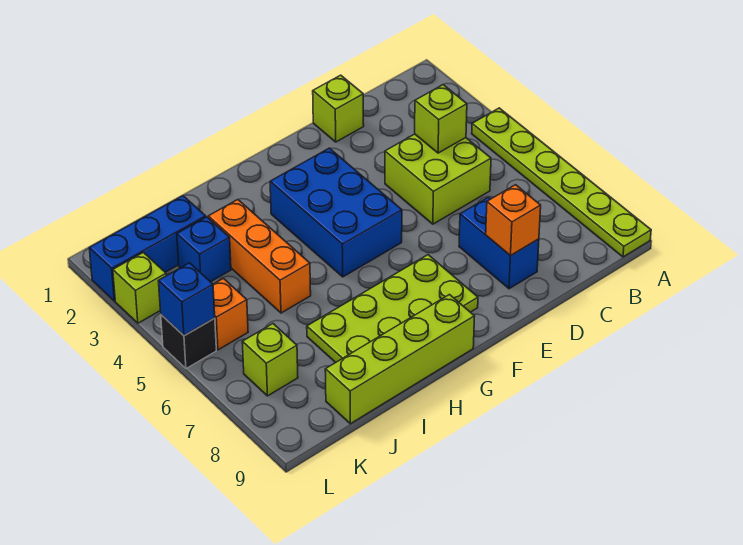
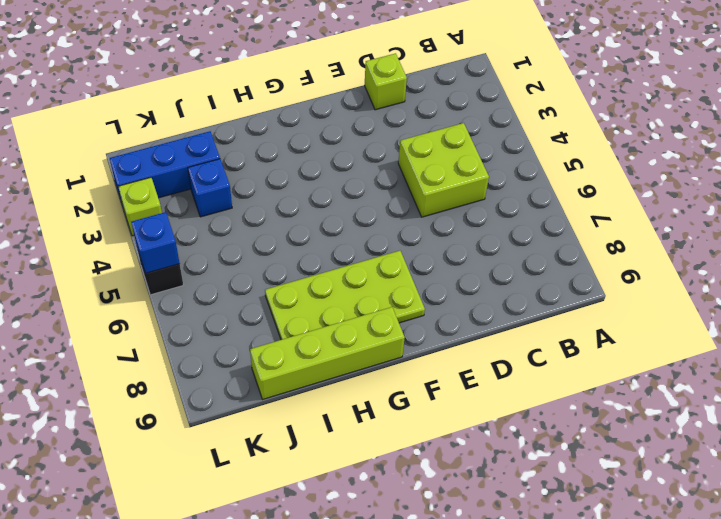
none -> lime plate A4:A9 level 1
none -> blue brick D7:D8 level 1
none -> blue brick F3:G5 level 1

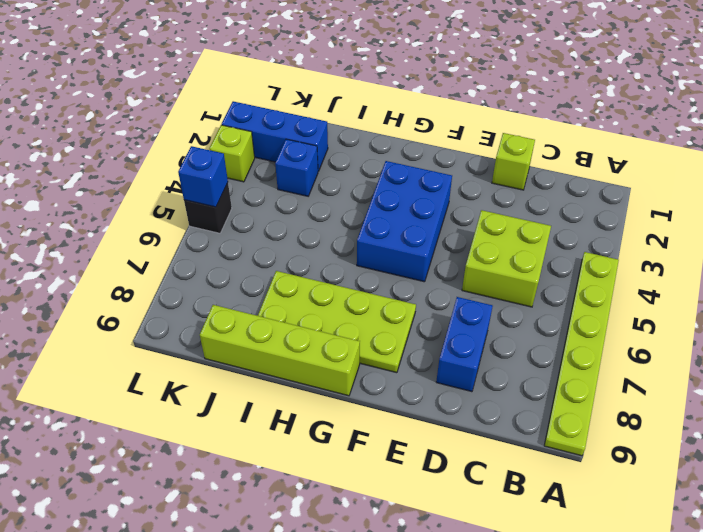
none -> orange brick I3:I5 level 1
none -> orange brick K5 level 1
none -> lime brick K7 level 1

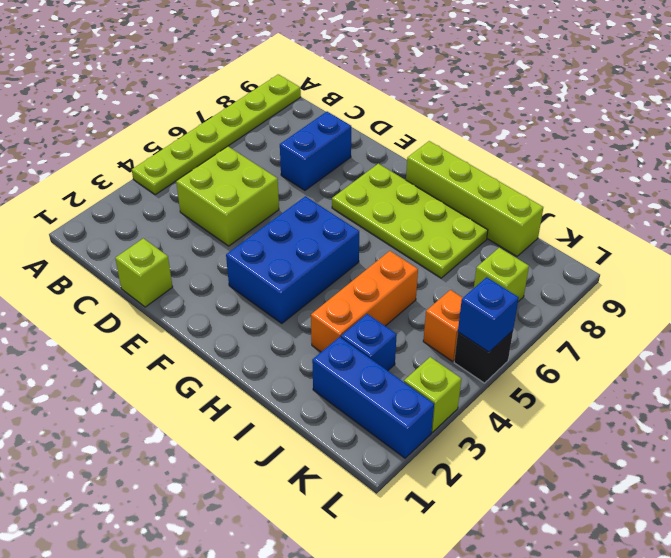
none -> lime brick C4 level 2
none -> orange brick D8 level 2

